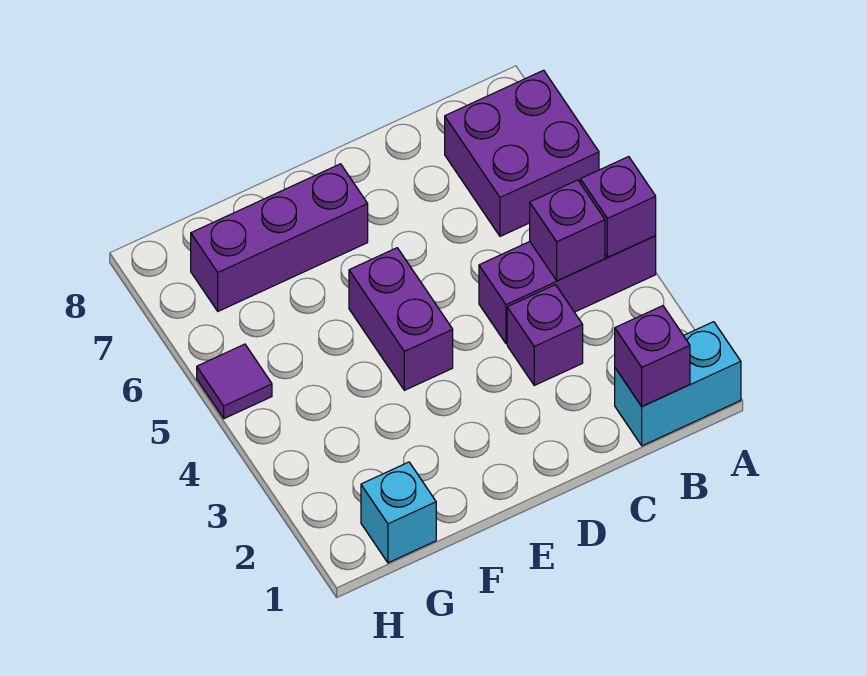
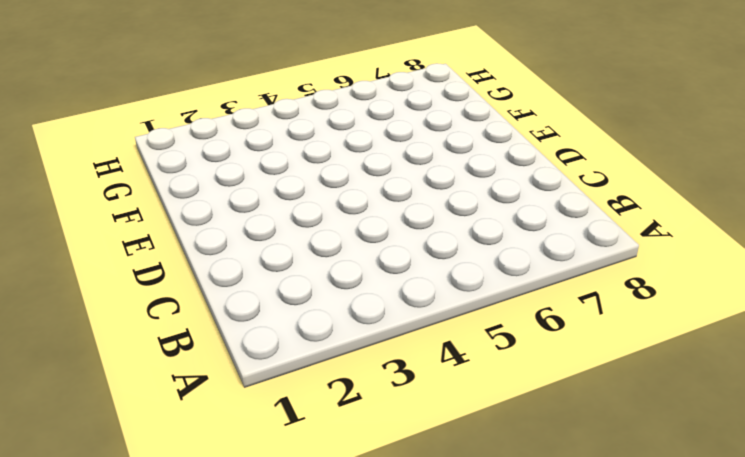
none -> cyan brick A1:B1 level 1
none -> purple brick A4:C4 level 1

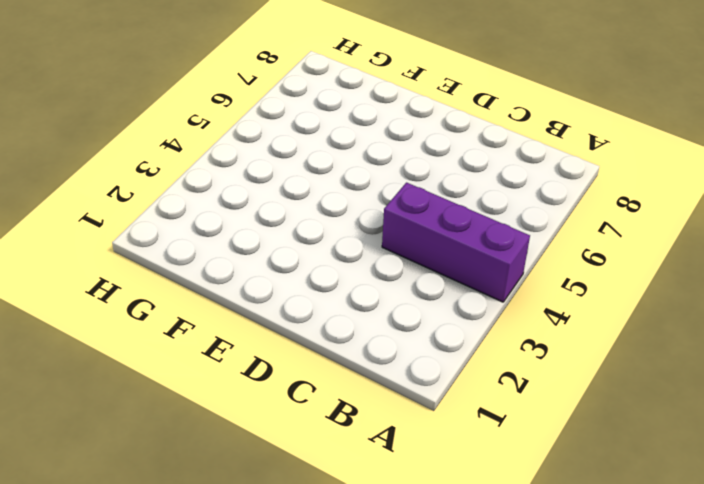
none -> cyan brick A1:B1 level 1
none -> purple brick A6:B7 level 1

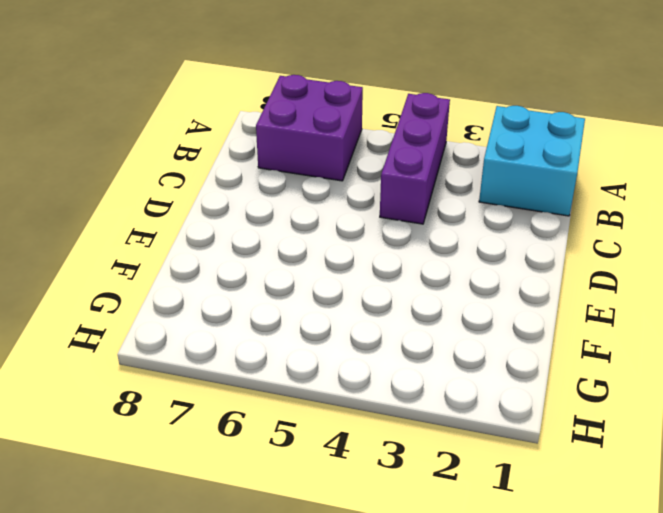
cyan brick A1:B2 level 1 -> cyan brick A1:B1 level 1
none -> purple brick C3 level 1
none -> purple brick E4:E5 level 1

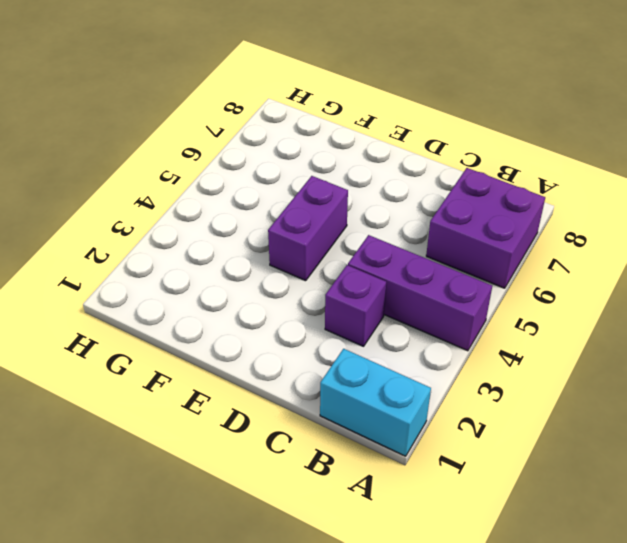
none -> purple brick E7:G7 level 1
none -> cyan brick G1 level 1

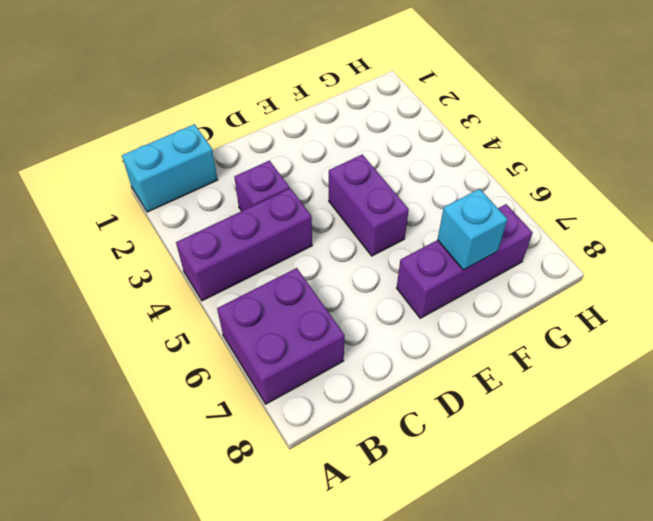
cyan brick F7 level 2 -> cyan brick G1 level 1
none -> purple tile H5 level 1
none -> purple brick A4 level 2

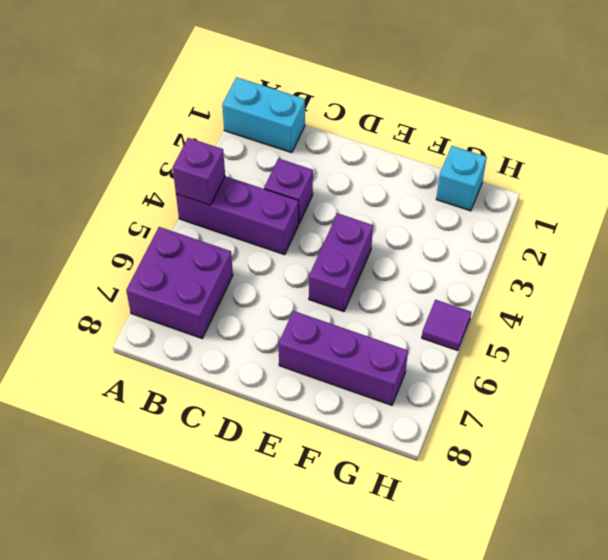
none -> purple brick B1 level 2
none -> purple brick B4 level 2

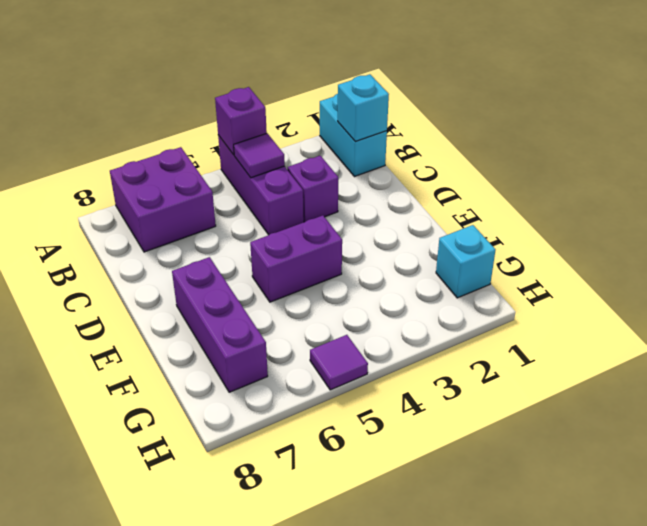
cyan brick B1 level 2 -> purple brick B1 level 2
purple tile B4 level 2 -> purple brick B4 level 2

